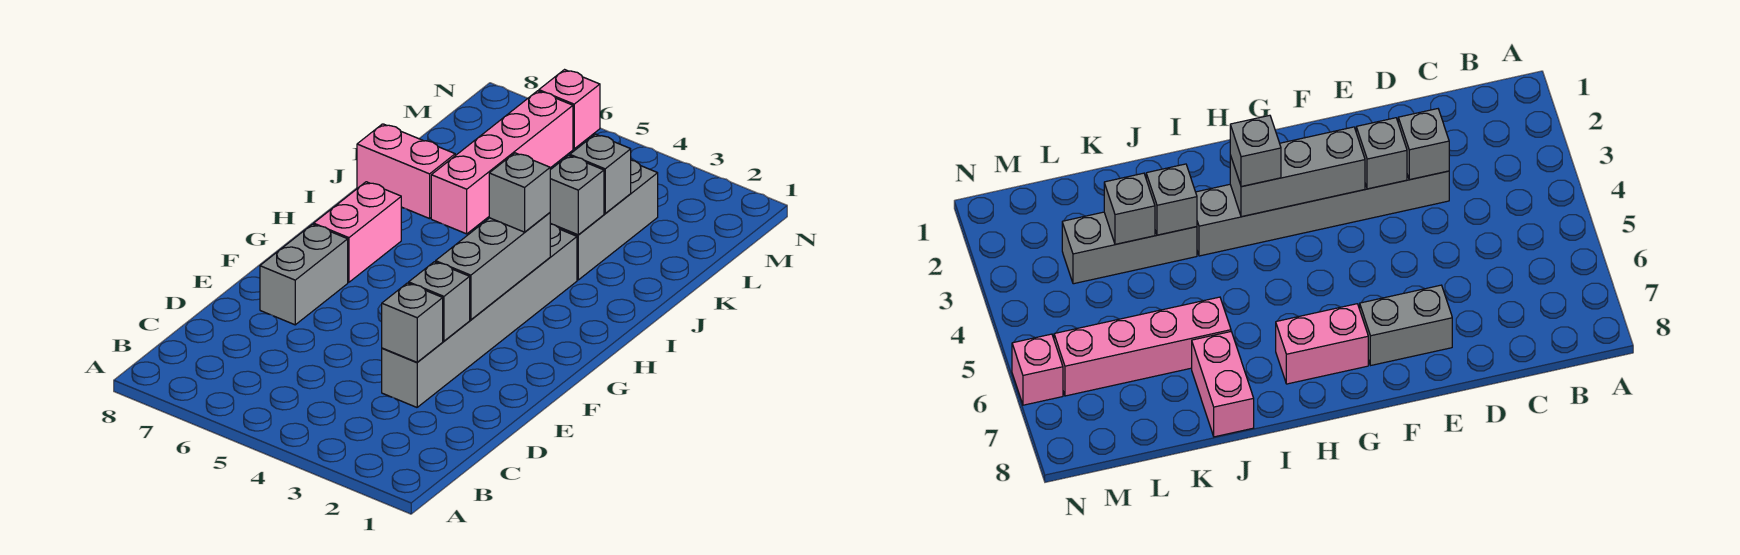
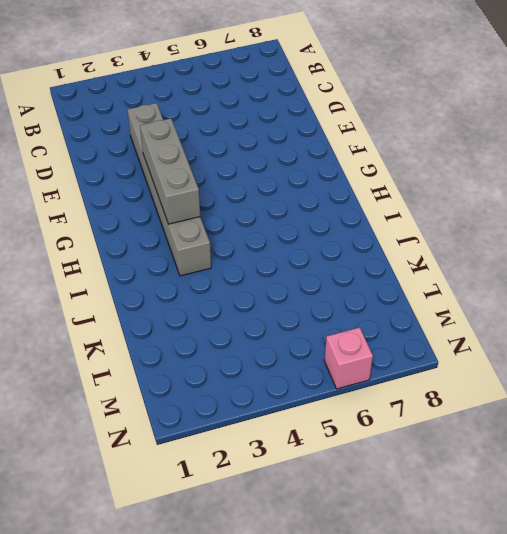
none -> grey brick E7:F7 level 1
none -> pink brick G7:H7 level 1
none -> grey brick J3:L3 level 1

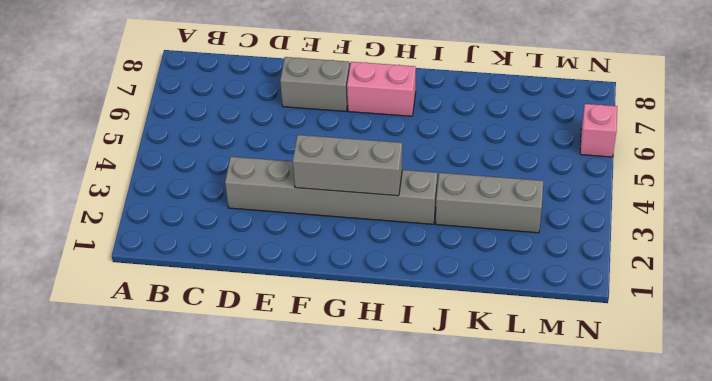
none -> pink brick J6:M6 level 1
none -> pink brick J7:J8 level 1
none -> grey brick D3 level 2

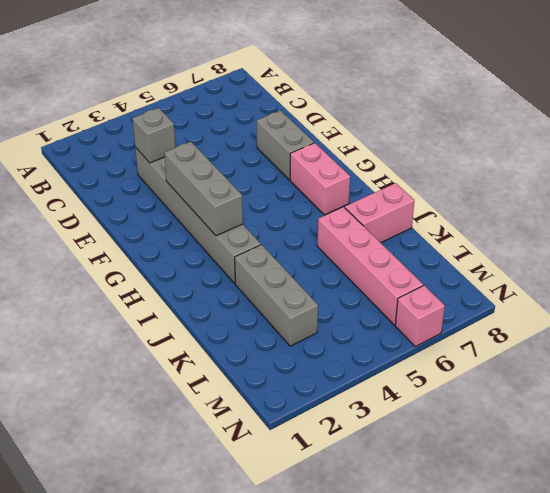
none -> grey brick E3 level 2
none -> grey brick J3 level 2
none -> grey brick K3 level 2

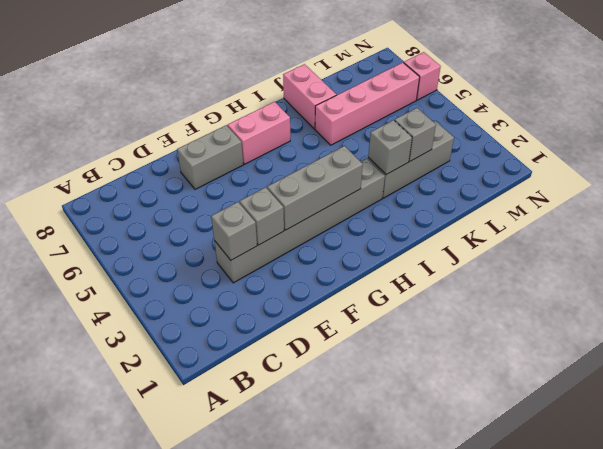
none -> grey brick H3 level 3

